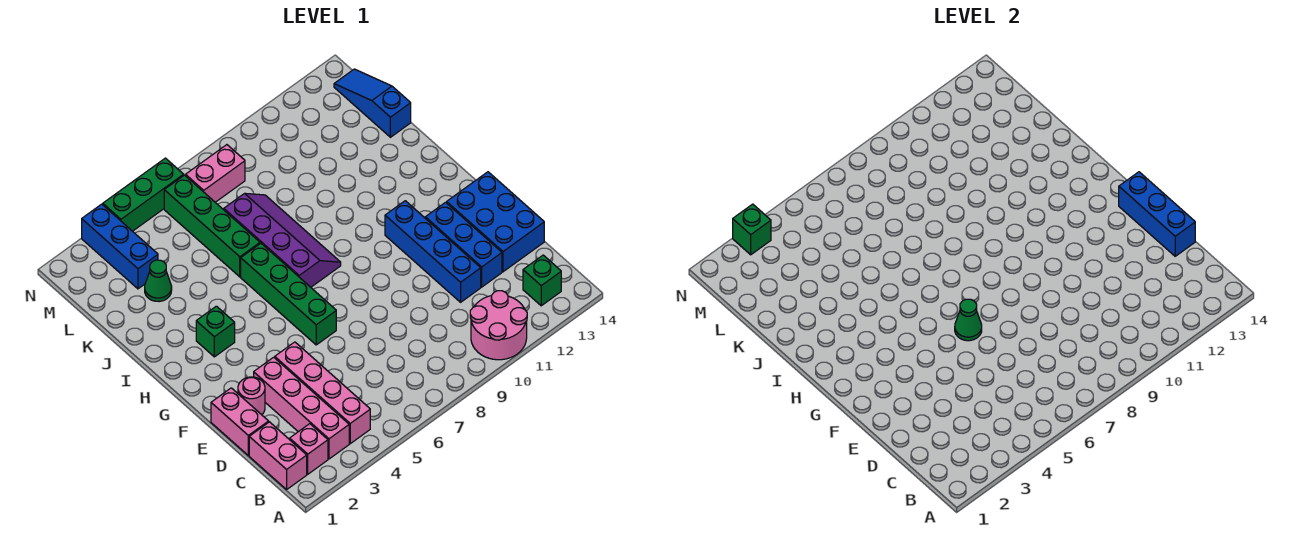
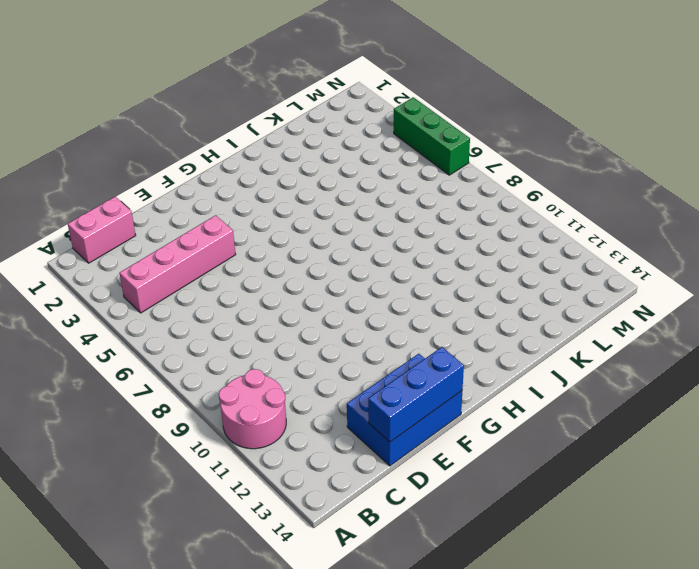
none -> pink brick B2 level 1
none -> pink brick B3:E3 level 1
none -> green brick B13 level 1

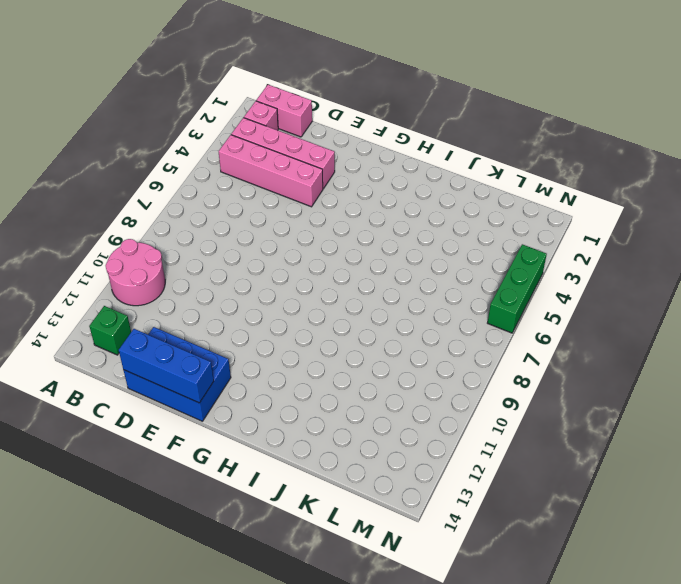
none -> pink brick D1:E1 level 1
none -> blue brick D11:G11 level 1
none -> blue brick D12:F12 level 1

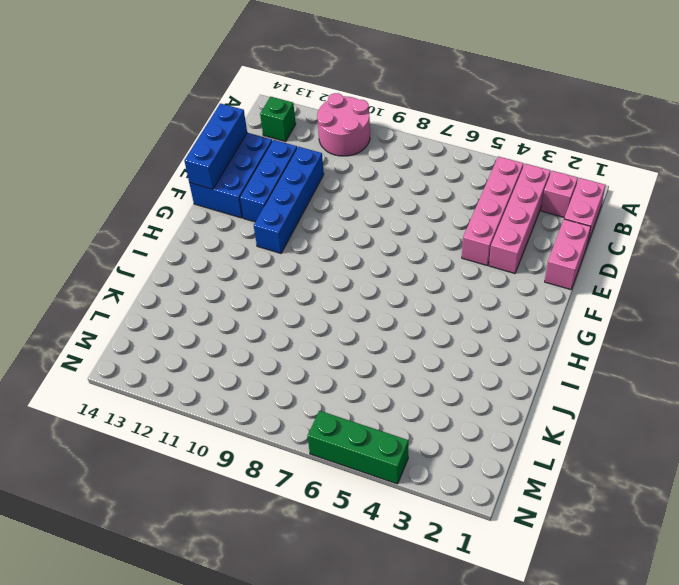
none -> pink round brick E2 level 1
none -> green brick F6:I6 level 1
none -> green brick H3 level 1

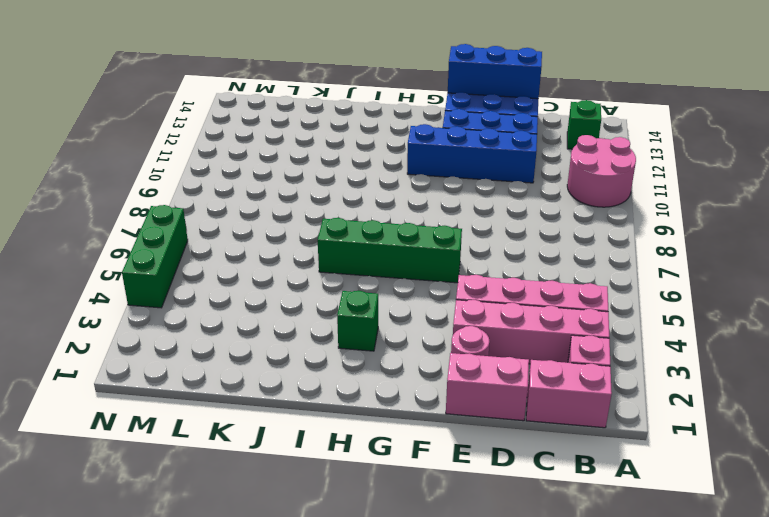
none -> purple slope H7:K8 level 1 top 7
none -> green brick J6:M6 level 1
none -> green cone K3 level 1

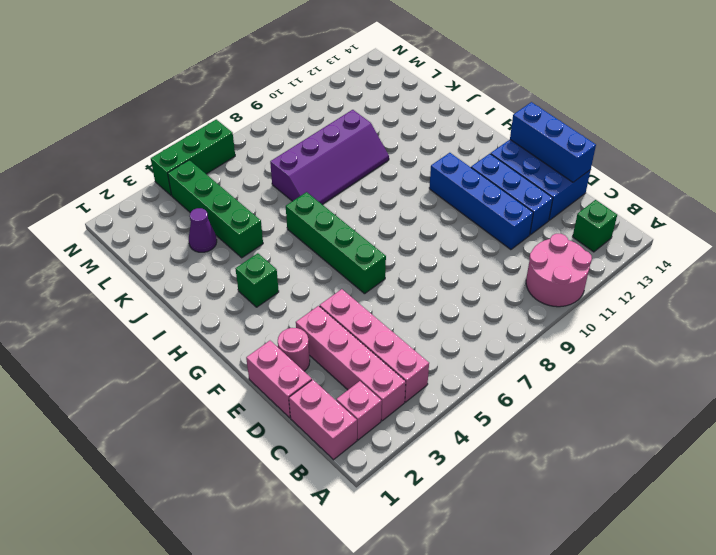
green brick J4:M4 level 1 -> green brick J6:M6 level 1
purple slope J7:K10 level 1 top K -> purple slope H7:K8 level 1 top 7
purple cone K3 level 1 -> green cone K3 level 1
none -> blue slope K14:M14 level 1 top K
none -> blue brick L3:N3 level 1
none -> pink brick M7:M8 level 1

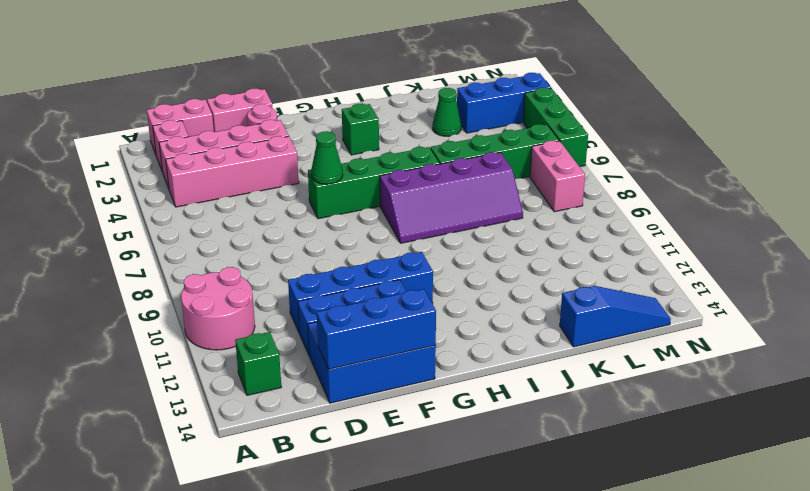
none -> green brick N3 level 2

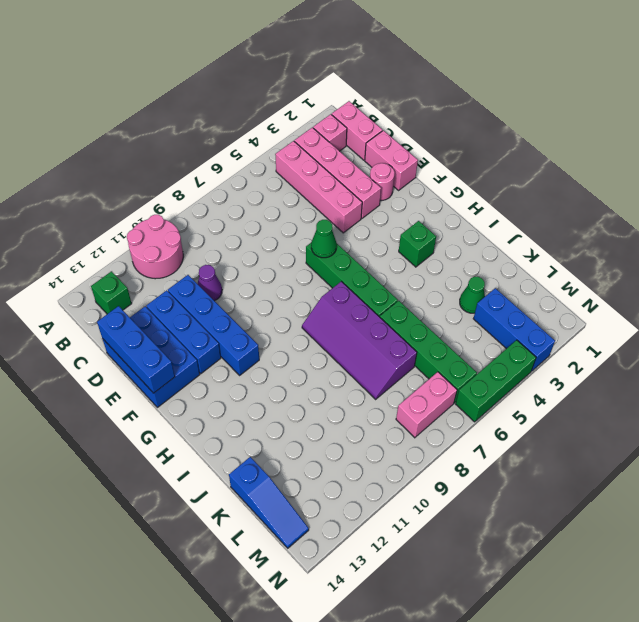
purple cone D10 level 1 -> none
none -> green brick N3 level 2

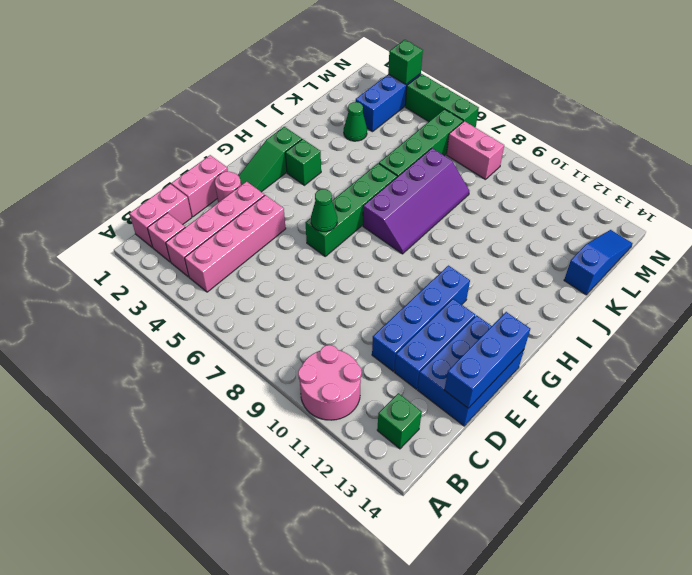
green slope F2:H2 level 1 top H -> none

